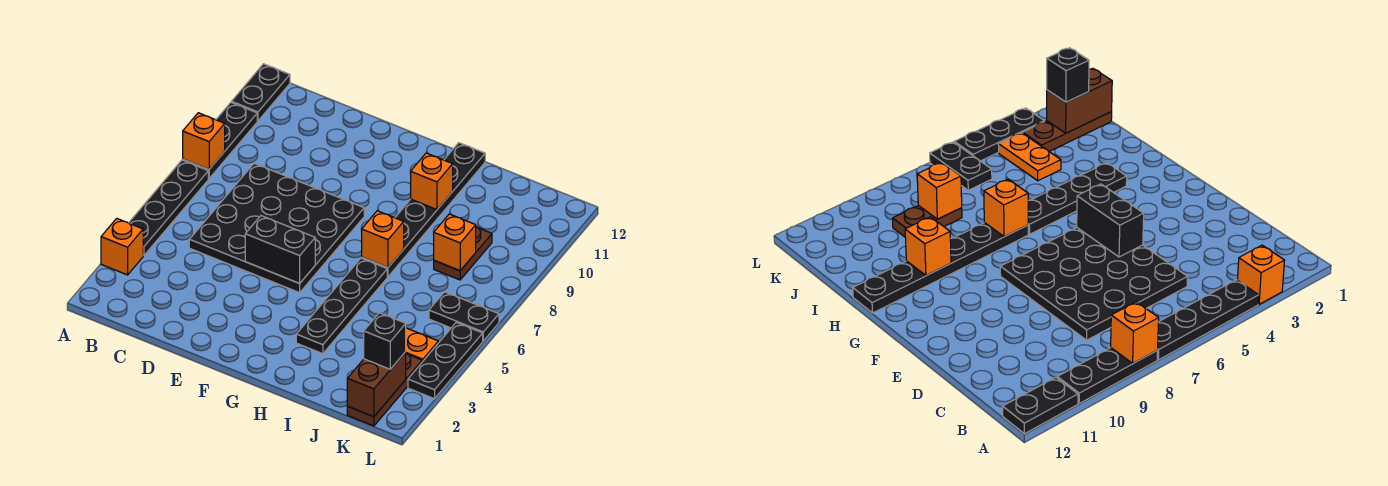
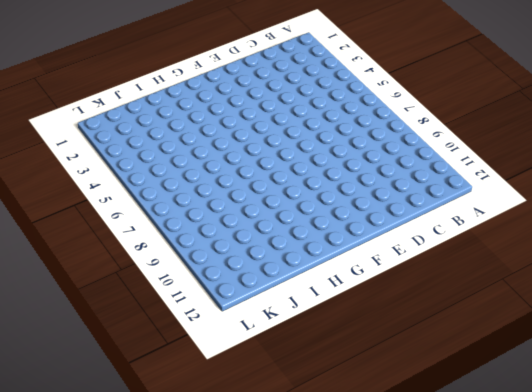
none -> orange brick A3 level 1
none -> black plate A4:A7 level 1
none -> black plate A8:A10 level 1

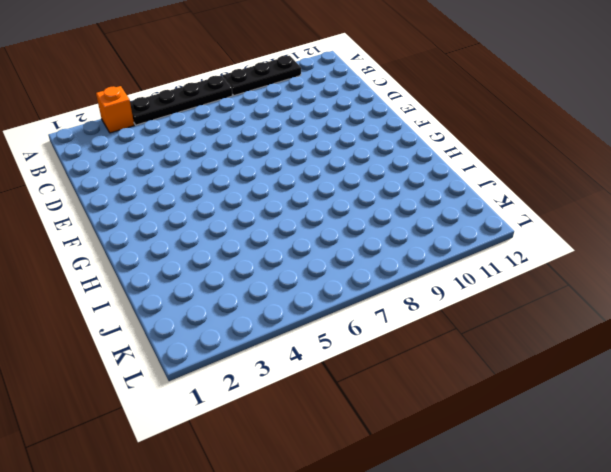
none -> black plate A11:A12 level 1
none -> black plate C5:F8 level 1
none -> black plate H3:H6 level 1

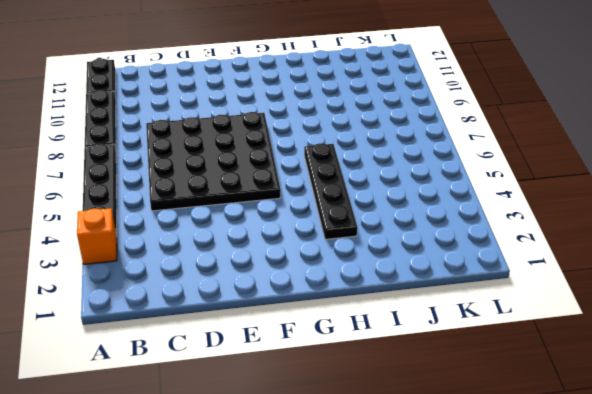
none -> black plate H7:H12 level 1
none -> orange plate J4:K4 level 1
none -> brown plate J8:J9 level 1

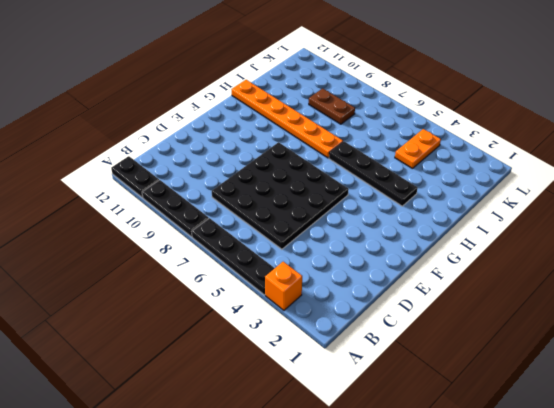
orange plate H7:H12 level 1 -> black plate H7:H12 level 1
none -> brown plate K1:K3 level 1
none -> black plate K6:L6 level 1
none -> black plate L3:L5 level 1

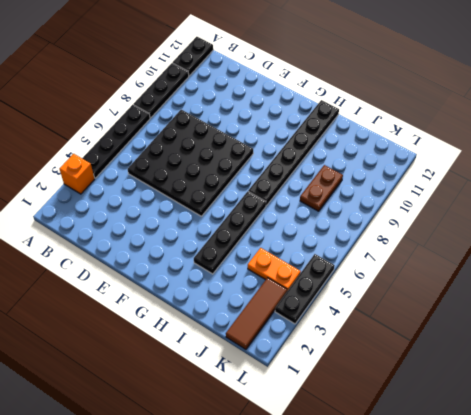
brown tile K1:K3 level 1 -> brown plate K1:K3 level 1
none -> black plate K6:L6 level 1
none -> orange brick A8 level 2
none -> black brick E5:F5 level 2

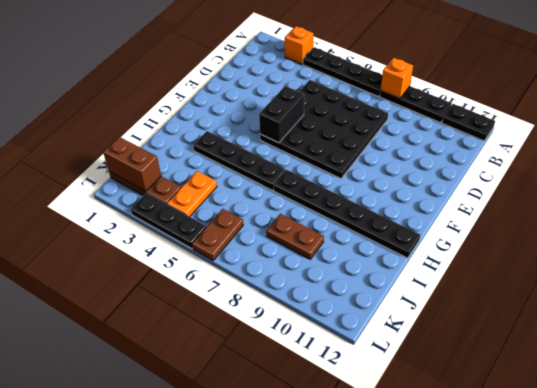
brown plate K6:L6 level 1 -> black plate K6:L6 level 1
none -> orange brick H7 level 2
none -> orange brick H10 level 2
none -> orange brick J8 level 2

